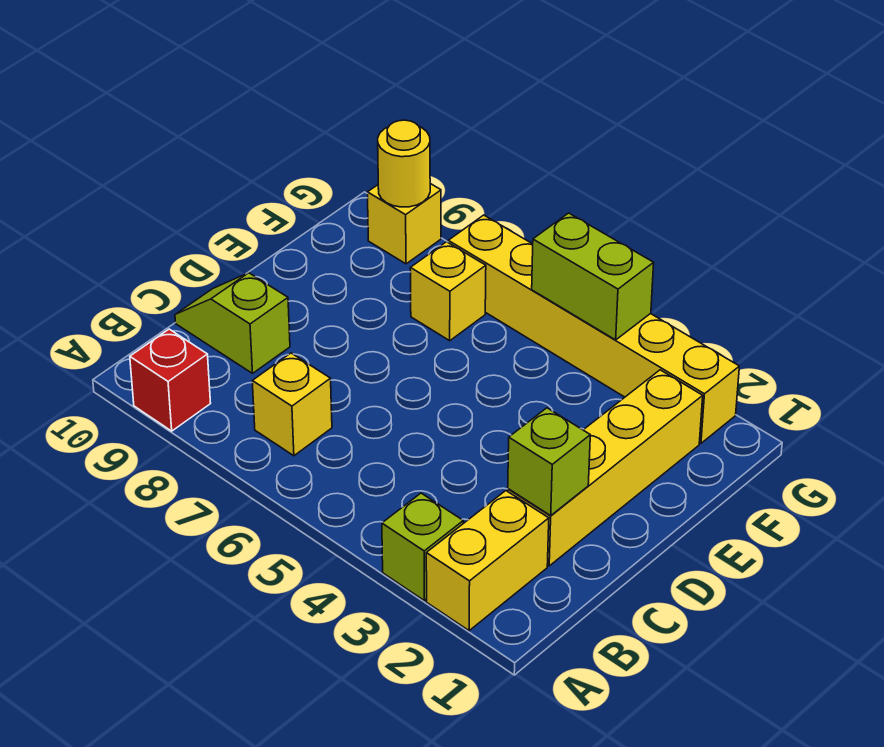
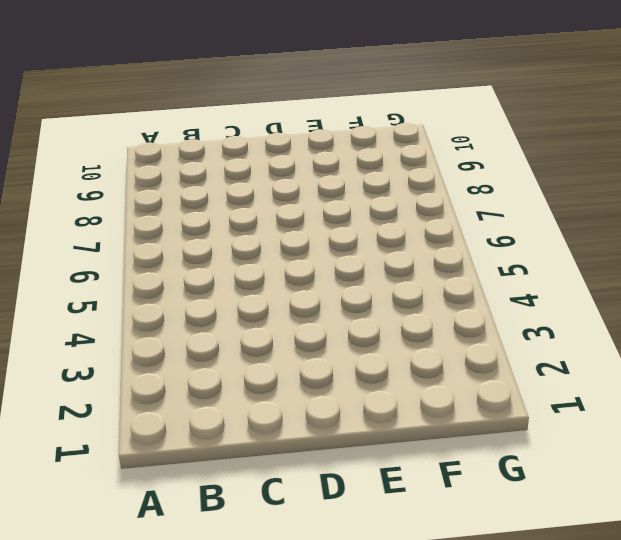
none -> yellow brick A2:B2 level 1
none -> lime brick A3 level 1
none -> red brick A9 level 1

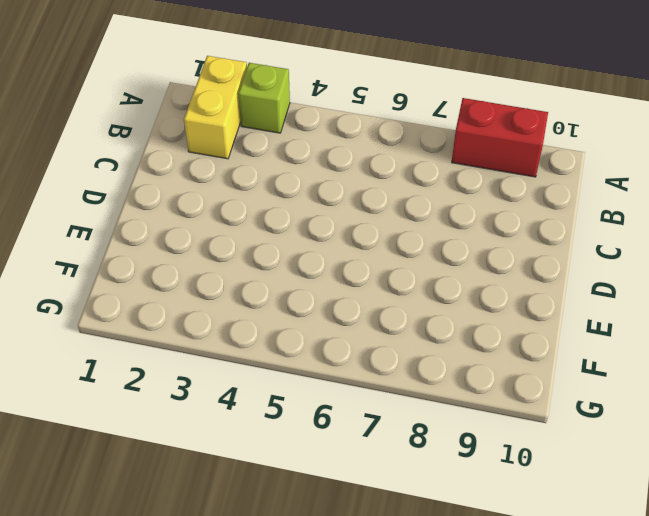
red brick A8:A9 level 1 -> red brick A9 level 1
none -> yellow brick B7 level 1
none -> yellow brick C2:F2 level 1
none -> lime slope C9:C10 level 1 top 9

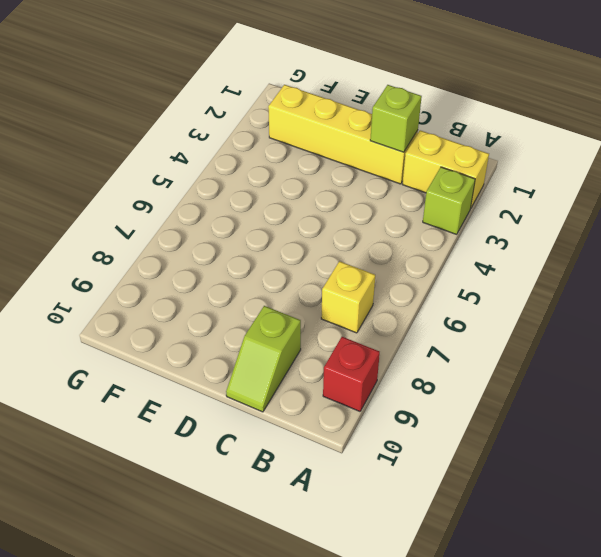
none -> yellow brick F7 level 1
none -> yellow brick G2:G7 level 1
none -> yellow brick G9 level 1

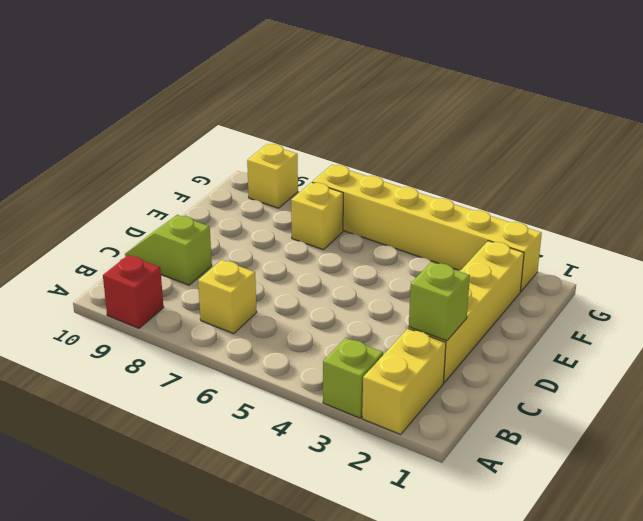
none -> lime brick G4:G5 level 2
none -> yellow round brick G9 level 2

